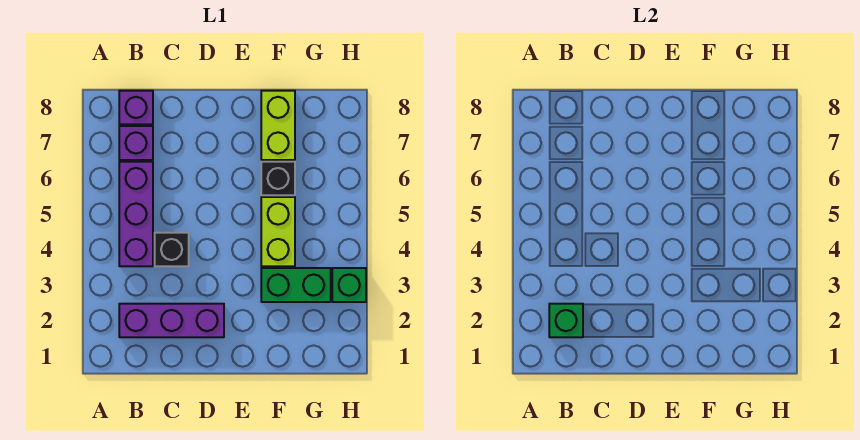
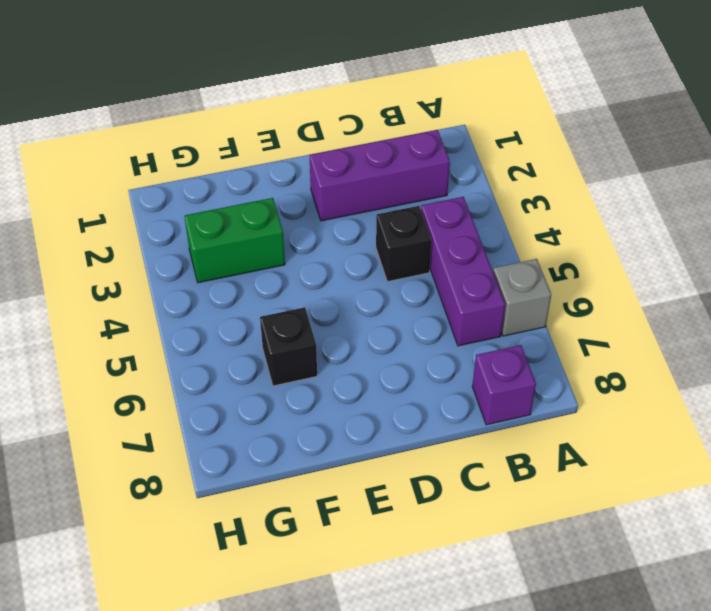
grey brick A6 level 1 -> none
none -> purple brick B7 level 1
none -> lime brick F4:F5 level 1

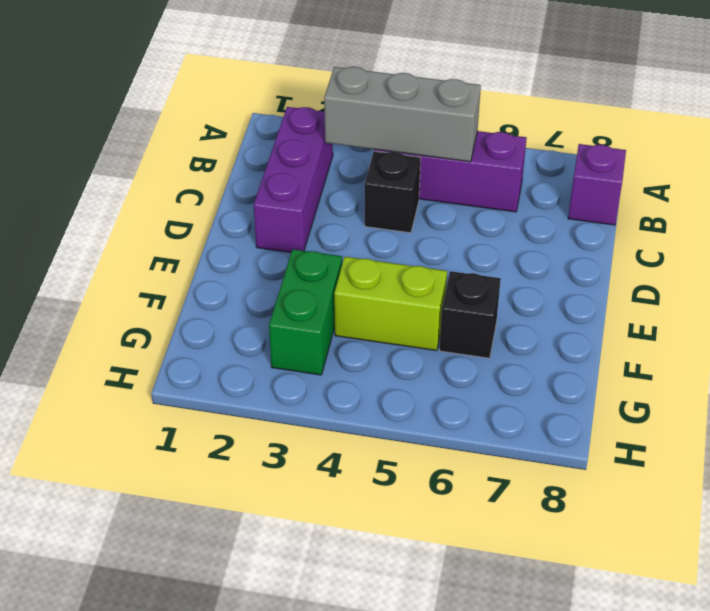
grey brick B3:B5 level 2 -> none
none -> purple brick B7 level 1
none -> lime brick F7:F8 level 1

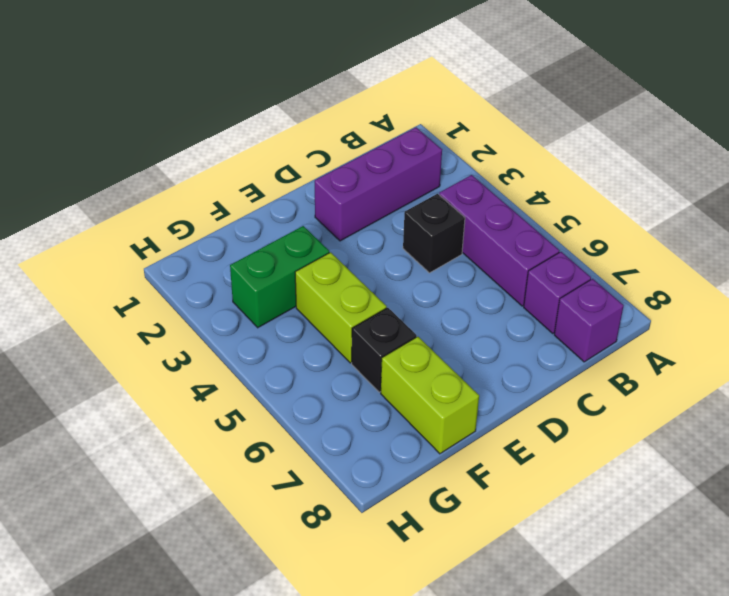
none -> green brick H3 level 1
none -> green brick B2 level 2

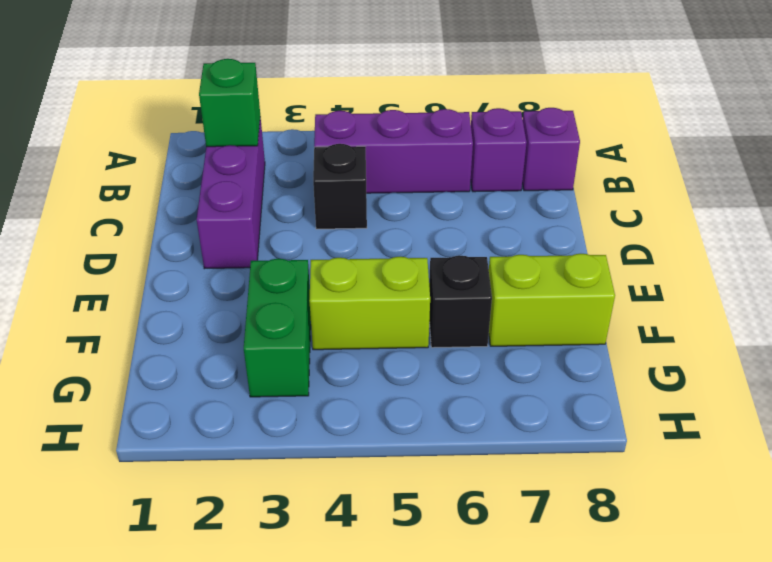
none -> green brick H3 level 1

